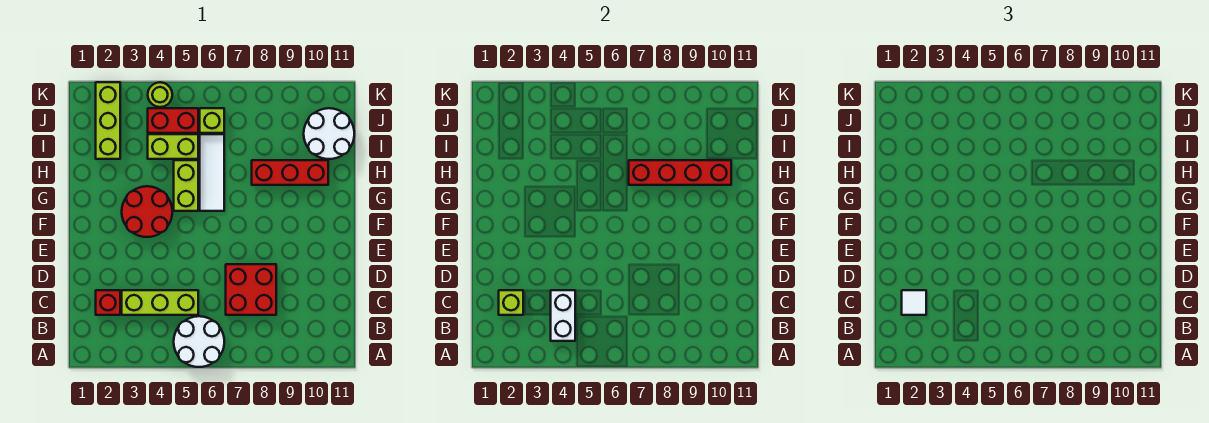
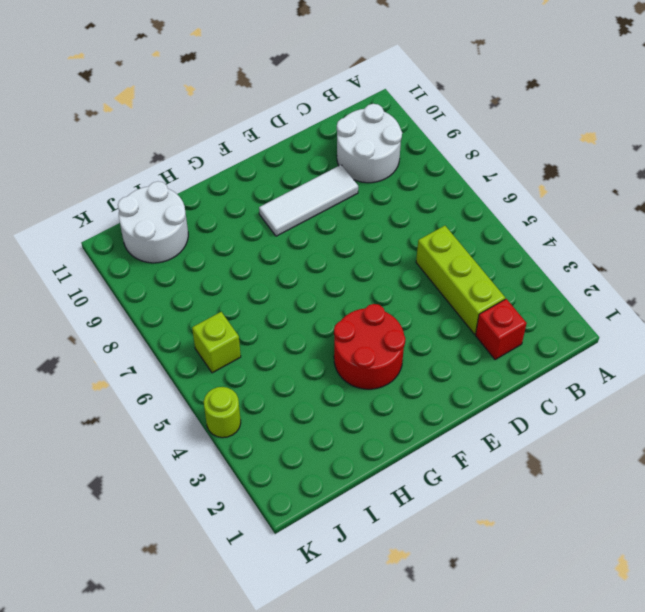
white round brick B9:C10 level 1 -> white round brick A5:B6 level 1
white tile D9:F9 level 1 -> white tile G6:I6 level 1
none -> red brick C7:D8 level 1
none -> lime brick G5:H5 level 1
none -> red brick H8:H10 level 1

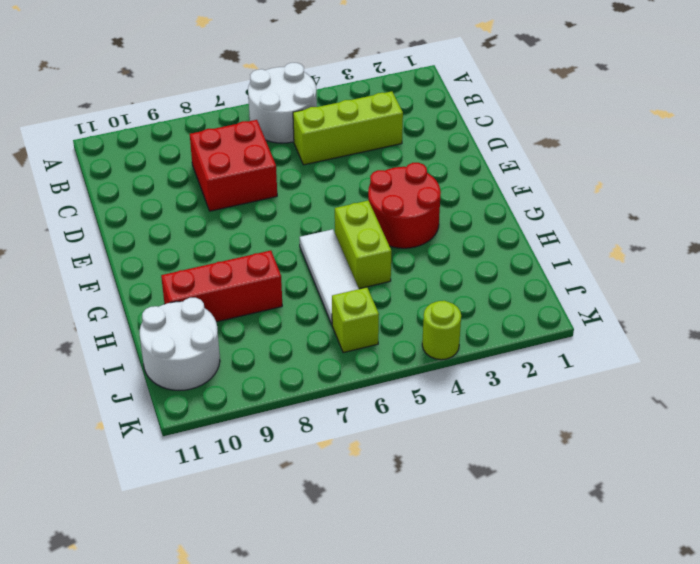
none -> red brick C2 level 1
none -> lime brick I2:K2 level 1
none -> lime brick I4:I5 level 1

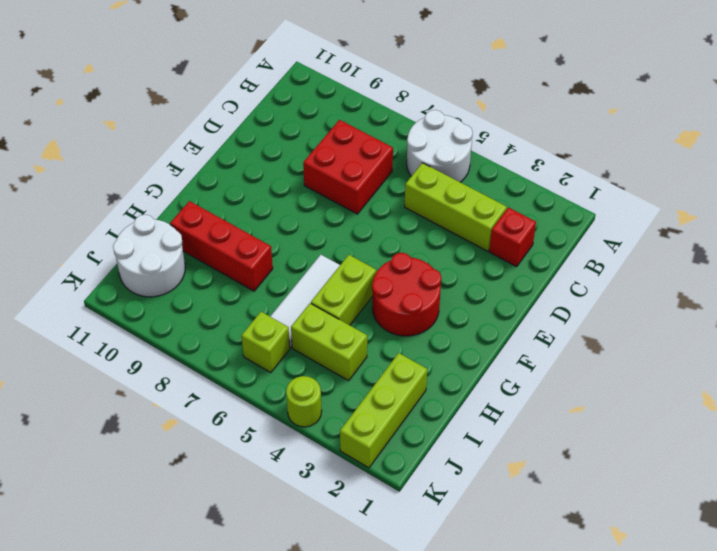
none -> red brick J4:J5 level 1
none -> white brick B4:C4 level 2
none -> lime brick C2 level 2

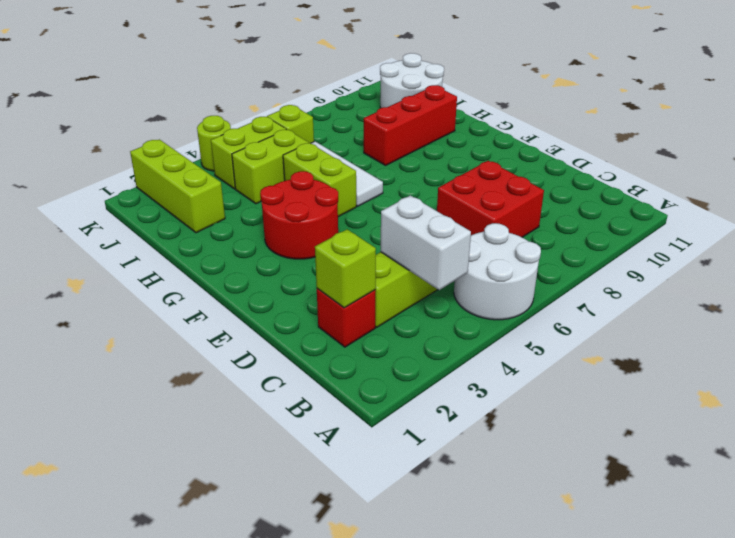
lime brick J4:J5 level 1 -> red brick J4:J5 level 1
none -> red brick H7:H10 level 2
none -> white tile C2 level 3

